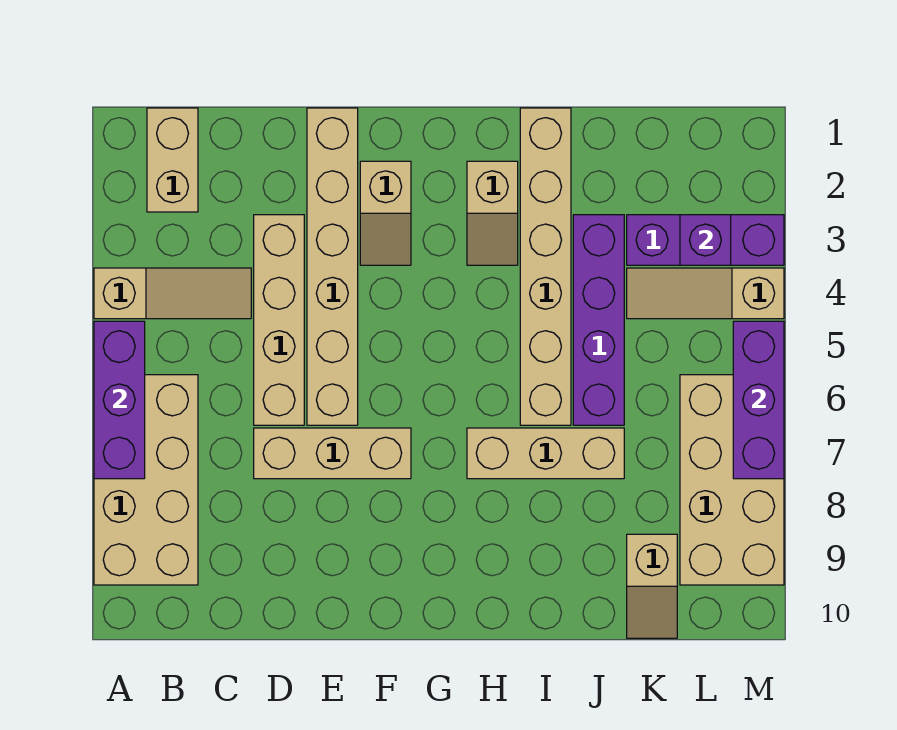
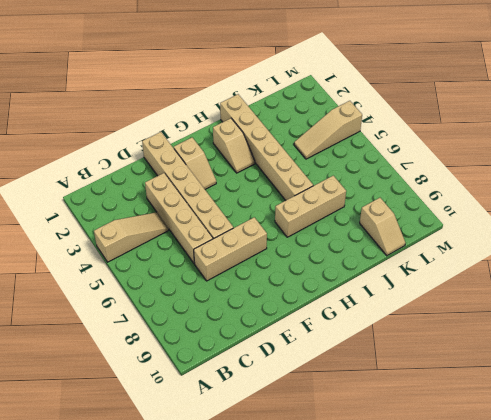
none -> tan brick A6:B9 level 1
none -> tan brick B1:B2 level 1
none -> purple brick J3:J6 level 1

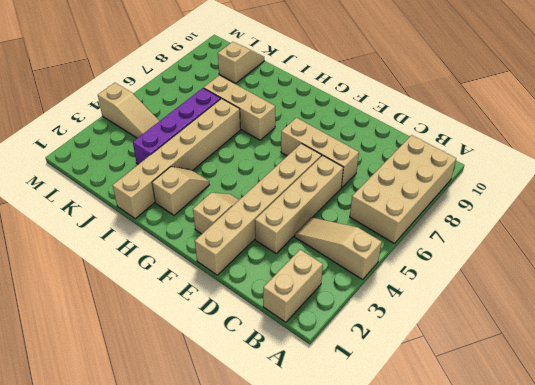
none -> purple brick K3:M3 level 1
none -> tan brick L6:M9 level 1
none -> purple brick A5:A7 level 2

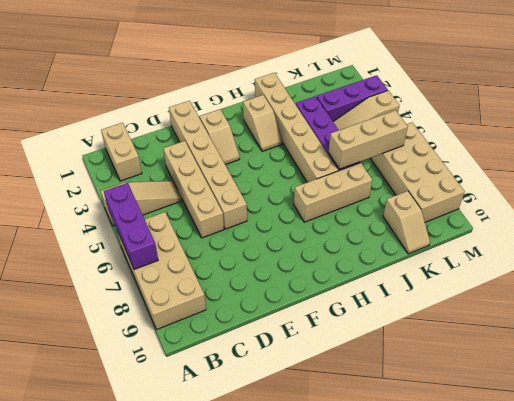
tan brick J6:L6 level 2 -> tan brick D7:F7 level 1
none -> purple brick L3 level 2
none -> purple brick M5:M7 level 2

